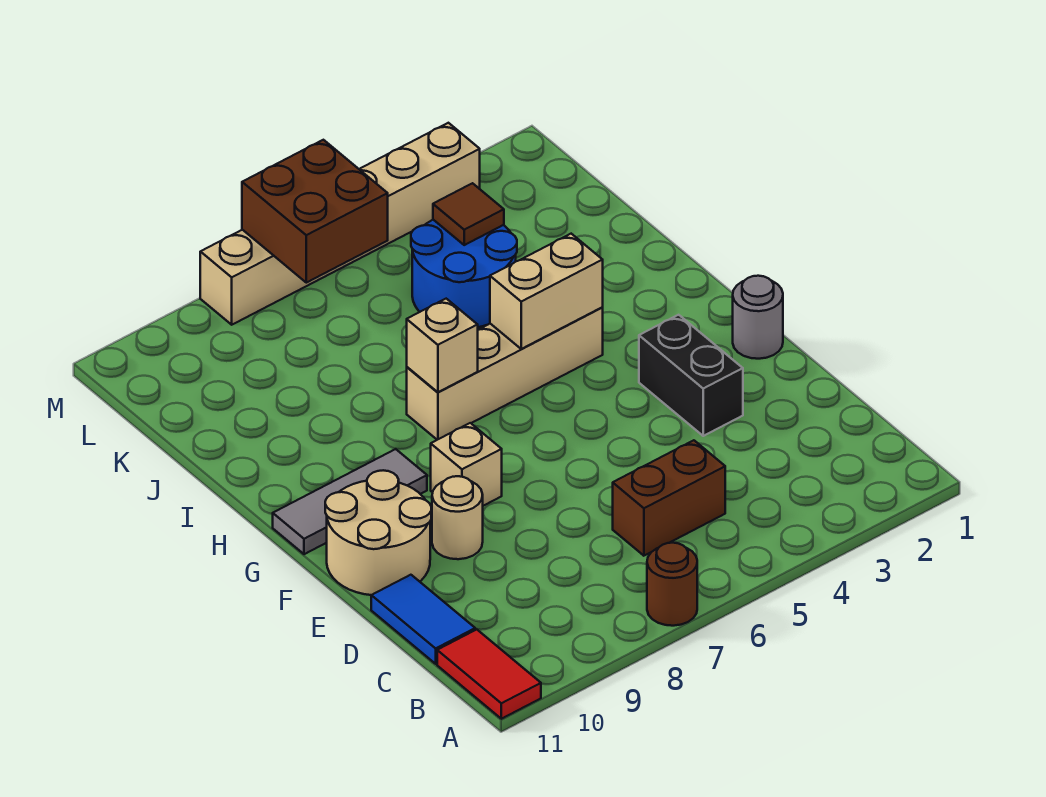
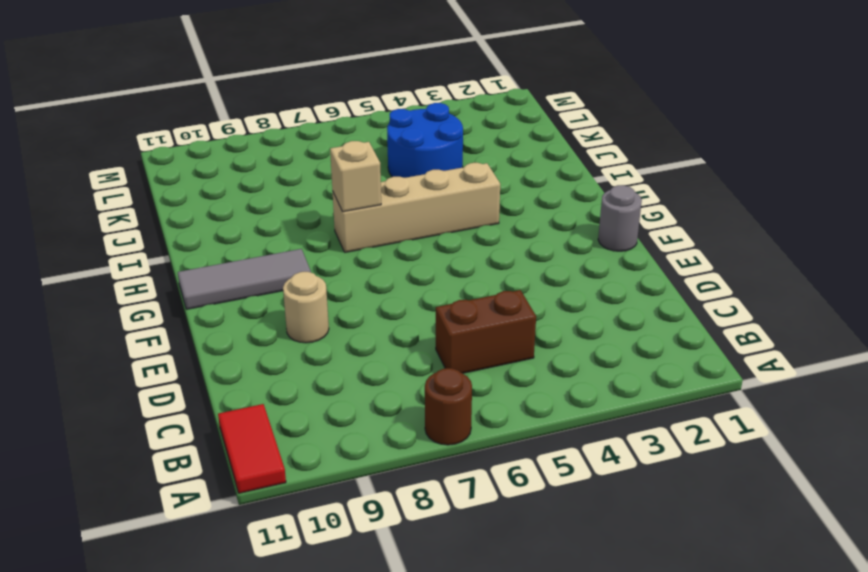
none -> blue tile C11:D11 level 1
none -> black brick E3:F3 level 1
none -> tan round brick E10:F11 level 1

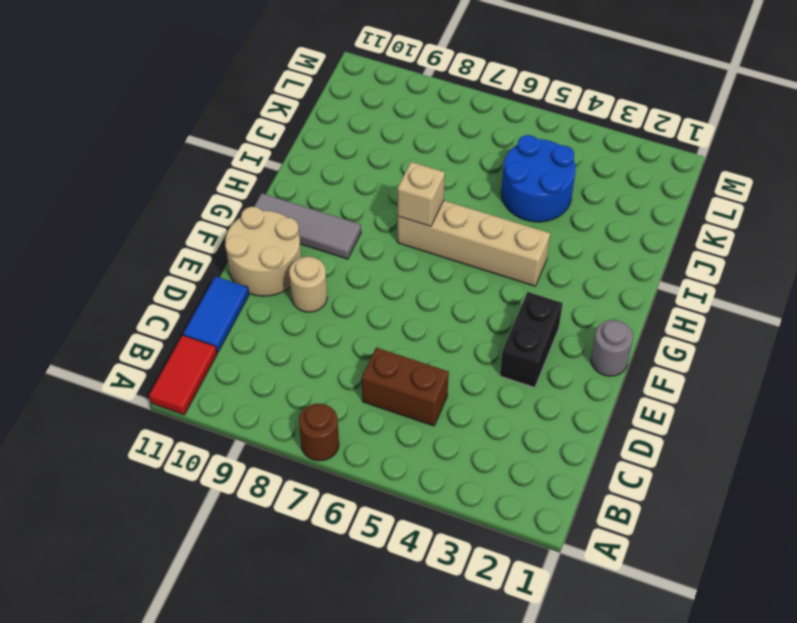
none -> tan brick F8 level 1
none -> tan brick M3:M8 level 1
none -> tan brick H4:H5 level 2

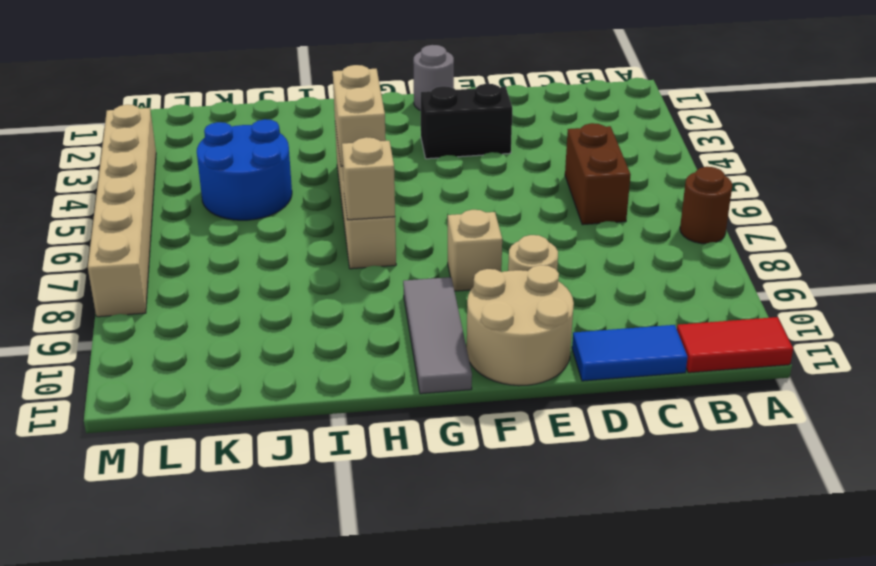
none -> brown tile K4 level 2
none -> brown brick L6:M7 level 2

